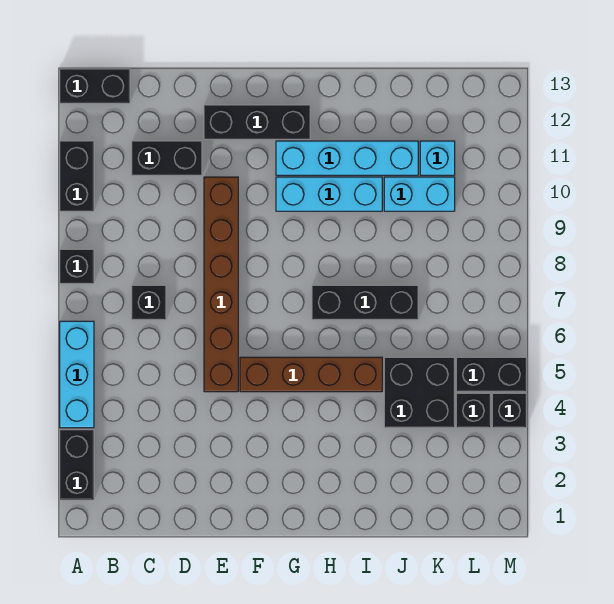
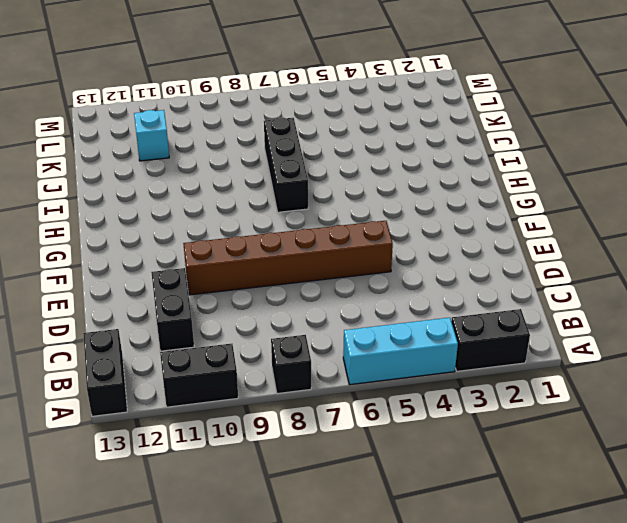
none -> black brick C7 level 1
none -> black brick E12:G12 level 1
none -> brown brick F5:I5 level 1

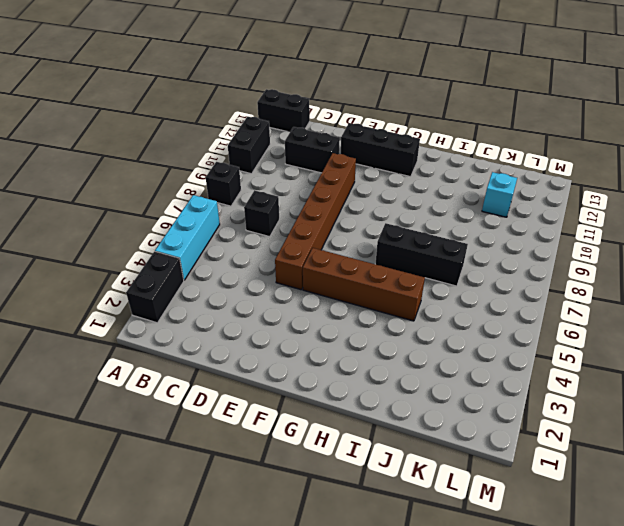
none -> cyan brick G10:I10 level 1
none -> cyan brick G11:J11 level 1
none -> black brick J4:K5 level 1

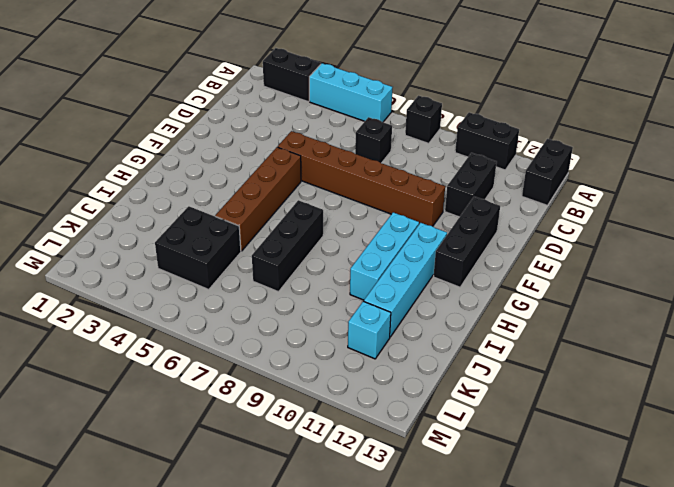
none -> cyan brick J10:K10 level 1
none -> black brick L4 level 1
none -> black brick L5:M5 level 1

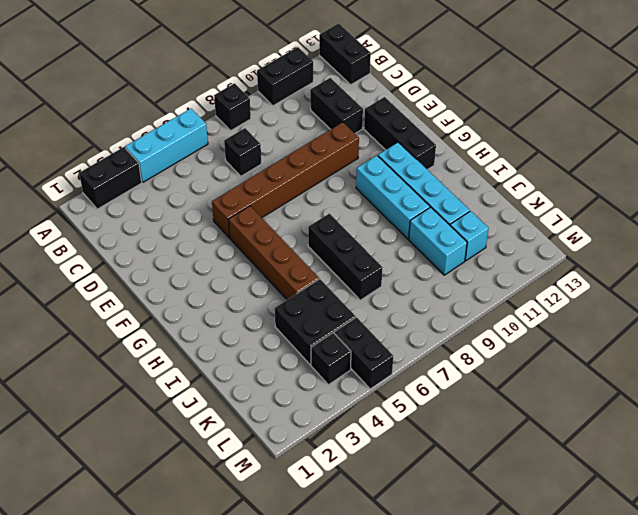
none -> black brick M4 level 1

